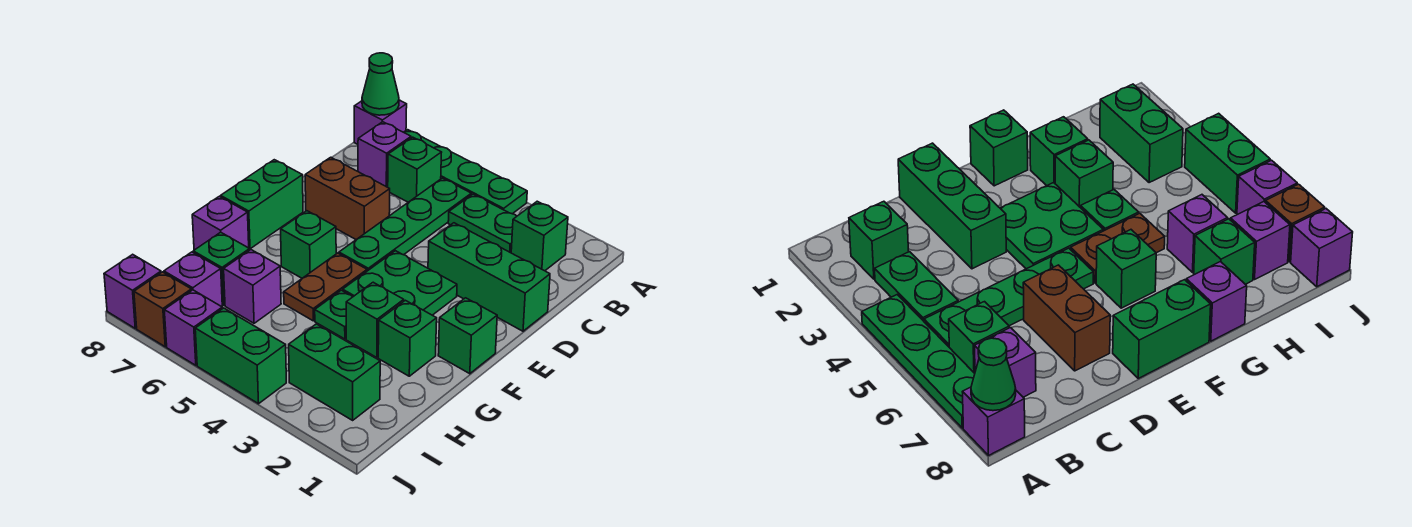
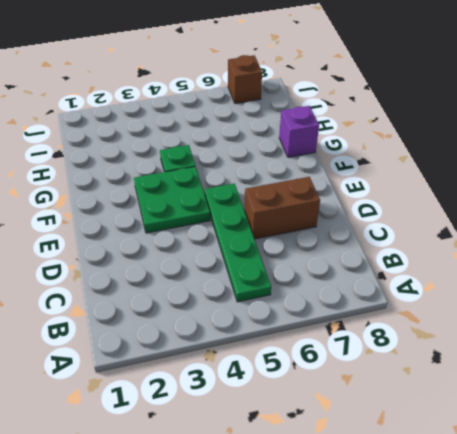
none -> green plate A4:A7 level 1
none -> purple brick A8 level 1
none -> green brick B2 level 1

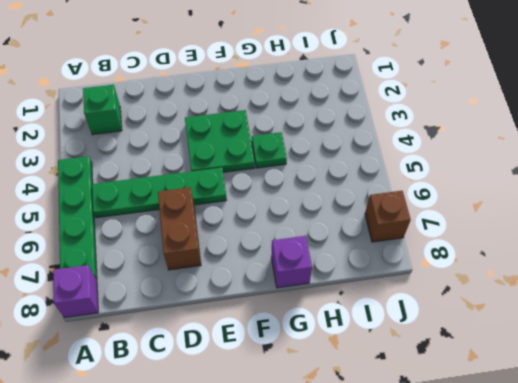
none -> green plate B3:B4 level 1
none -> green brick B6 level 1
none -> purple brick B7 level 1

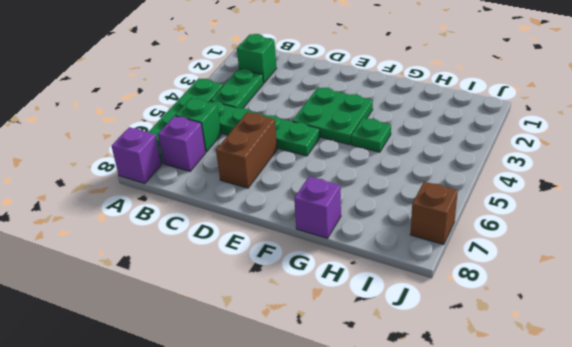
none -> green brick D1:D3 level 1
none -> green brick E8:F8 level 1
none -> green brick F1 level 1

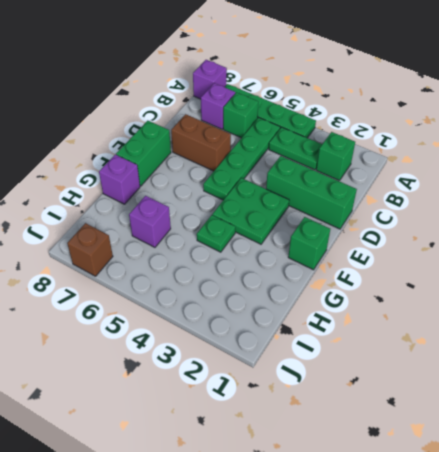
none -> brown plate F5:G5 level 1
none -> green brick F6 level 1
none -> green brick G2 level 1

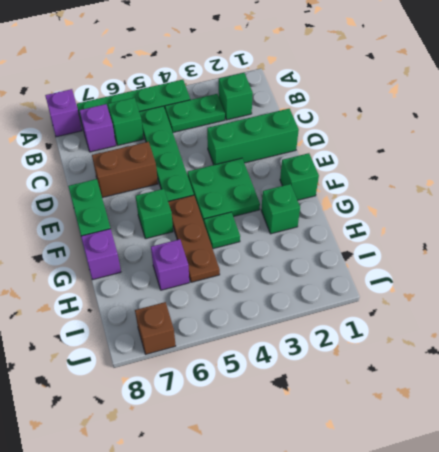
brown plate F5:H5 level 1 -> brown plate F5:G5 level 1
none -> green brick G3 level 1
none -> green brick H7 level 1
none -> green brick I2:I3 level 1

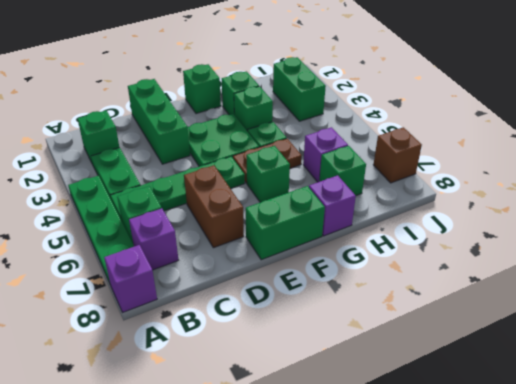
none -> purple brick I7 level 1
none -> green brick J4:J5 level 1
none -> purple brick J6 level 1

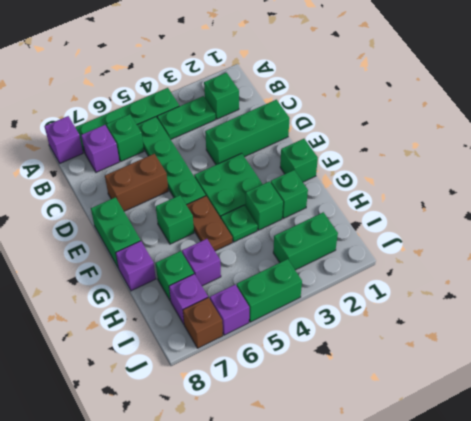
none -> purple brick J8 level 1
none -> green cone A8 level 2

